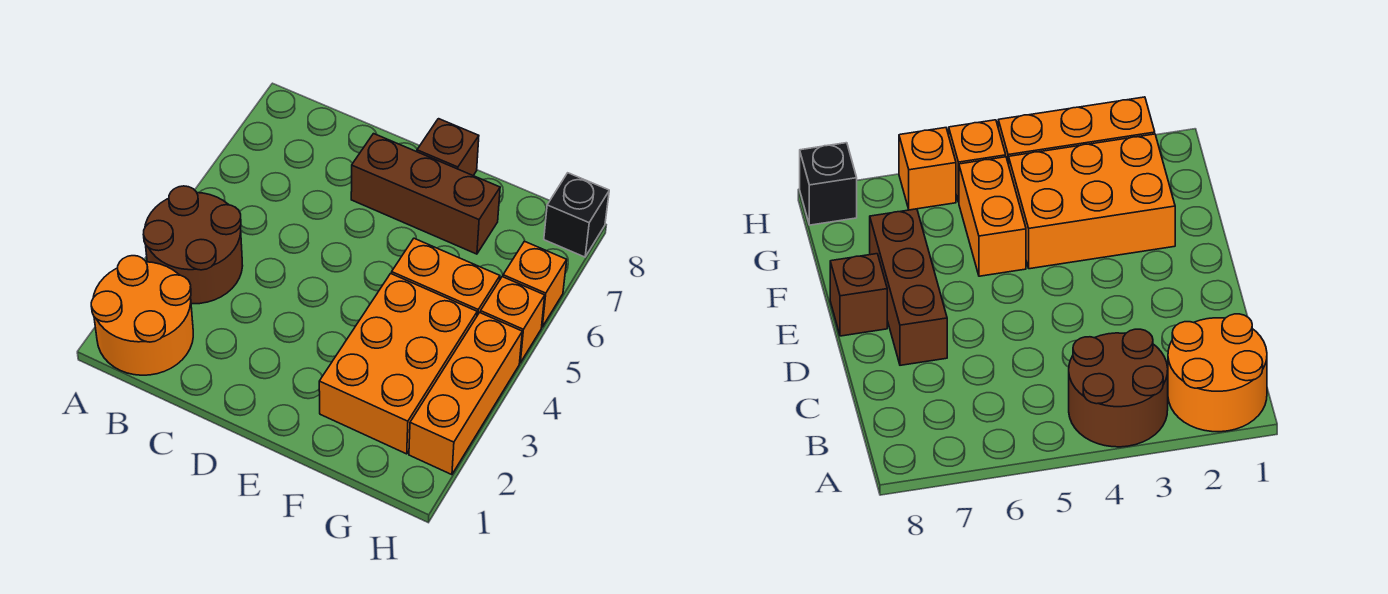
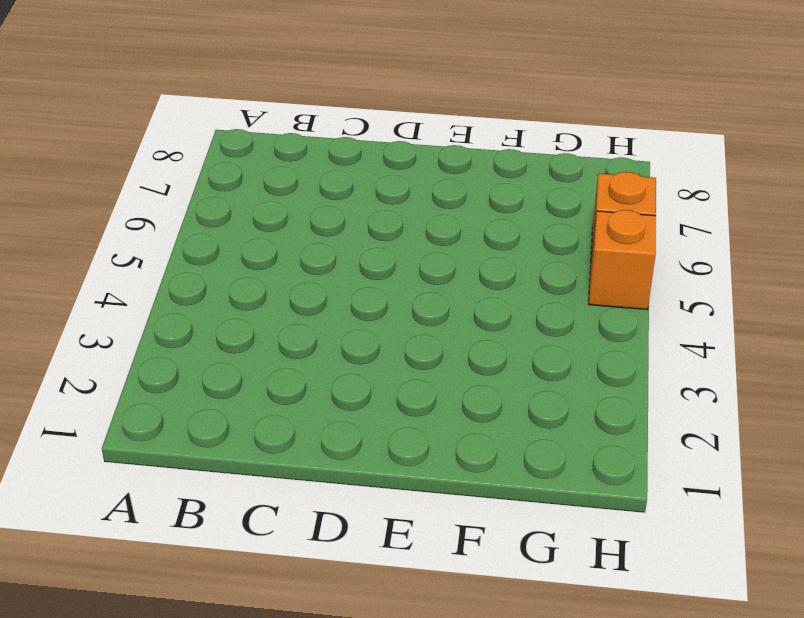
none -> orange round brick A1:B2 level 1
none -> brown round brick A3:B4 level 1

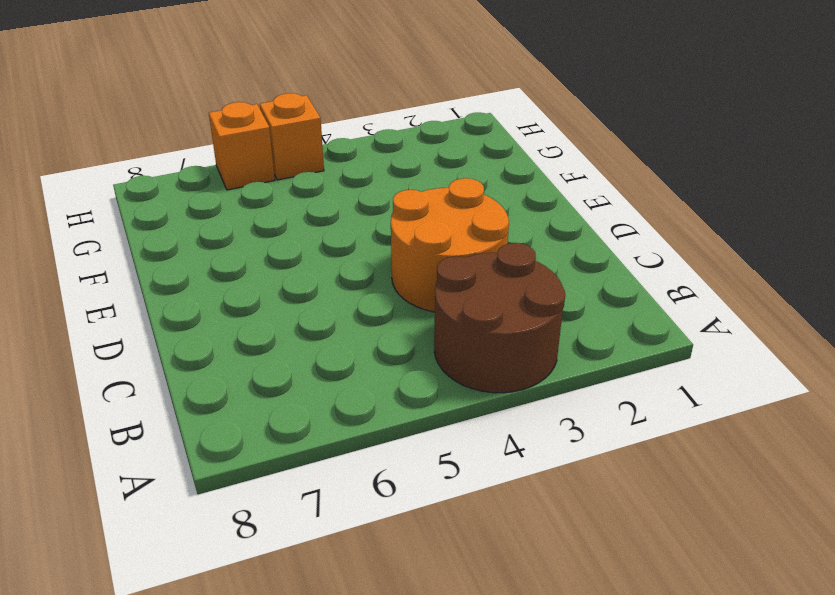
orange round brick C3:D4 level 1 -> orange round brick A1:B2 level 1
none -> brown brick D7:F7 level 1
none -> brown brick E8 level 1

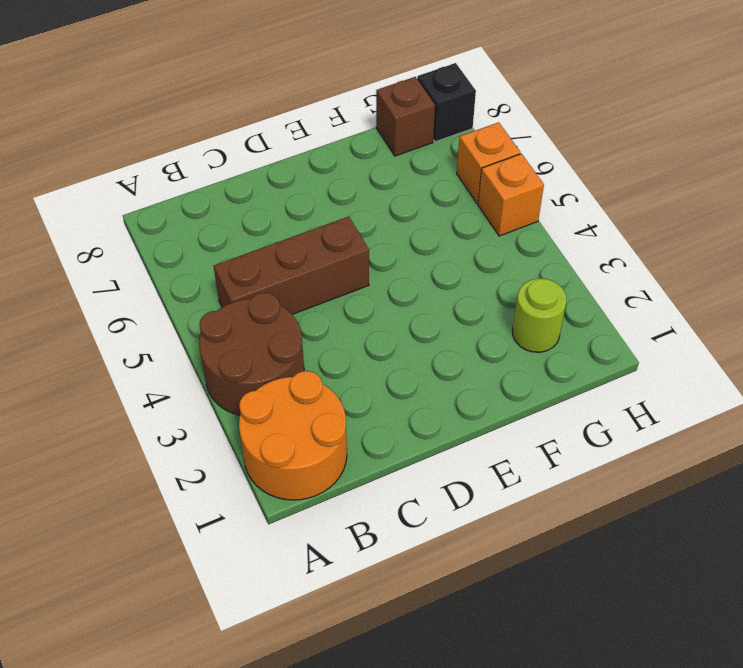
brown brick B5:D5 level 1 -> brown brick D7:F7 level 1
lime round brick G2 level 1 -> orange brick F2:G4 level 1
brown brick G8 level 1 -> brown brick E8 level 1
none -> orange brick F5:G5 level 1
none -> orange brick H2:H4 level 1

